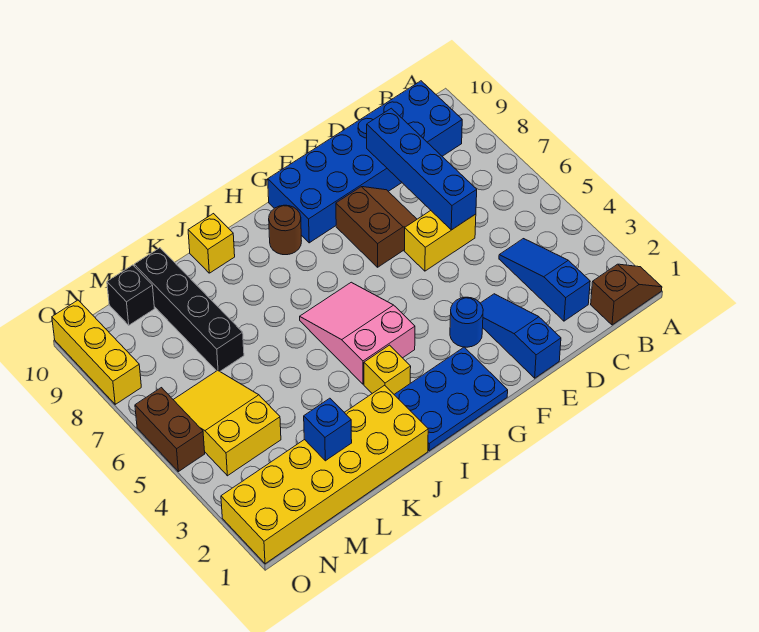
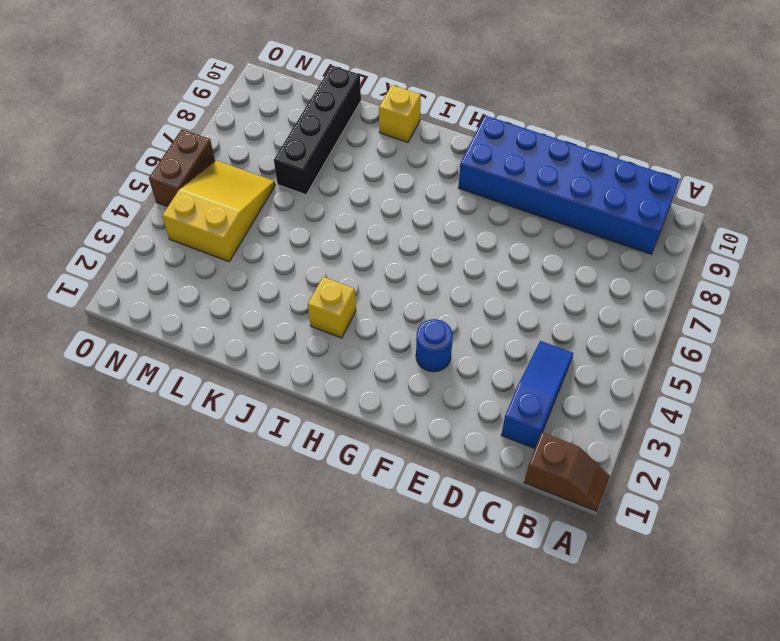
none -> yellow brick D6:E6 level 1
none -> blue slope E1:E3 level 1 top 1
none -> brown slope E7:F8 level 1 top F

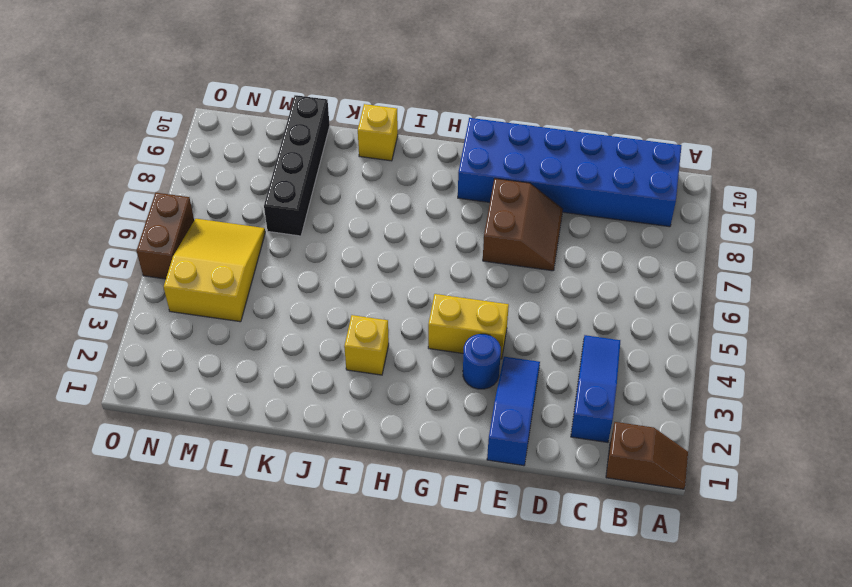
yellow brick F4:G4 level 1 -> yellow brick D6:E6 level 1
none -> blue plate G1:I2 level 1
none -> pink slope H4:I6 level 1 top 4
none -> brown round brick H9 level 1

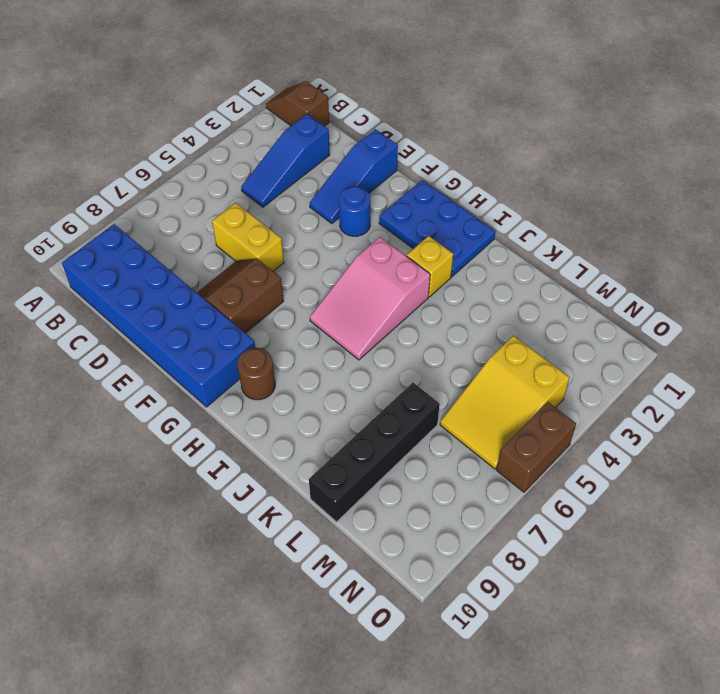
none -> yellow brick J1:O2 level 1
none -> yellow brick J10 level 1
none -> black brick M10 level 1

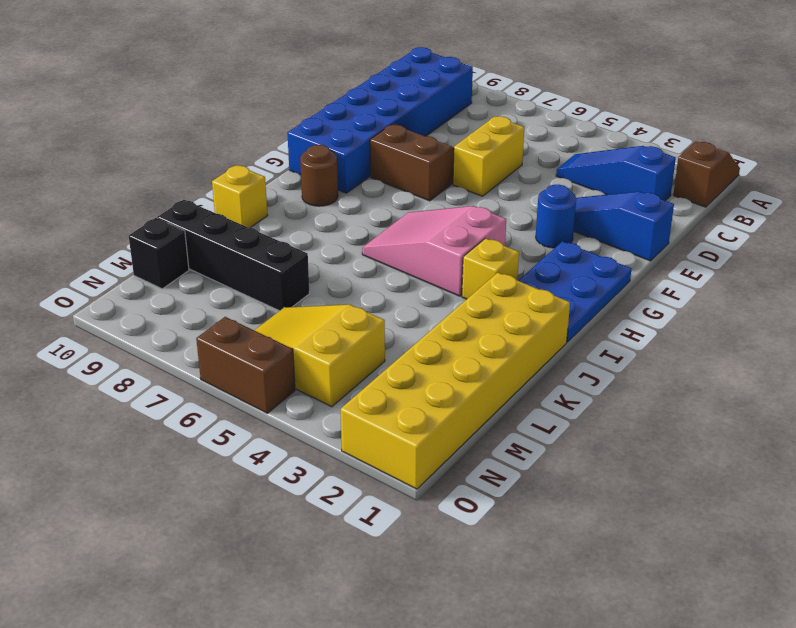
none -> yellow brick O8:O10 level 1
none -> blue brick D6:D9 level 2
none -> blue brick L2 level 2

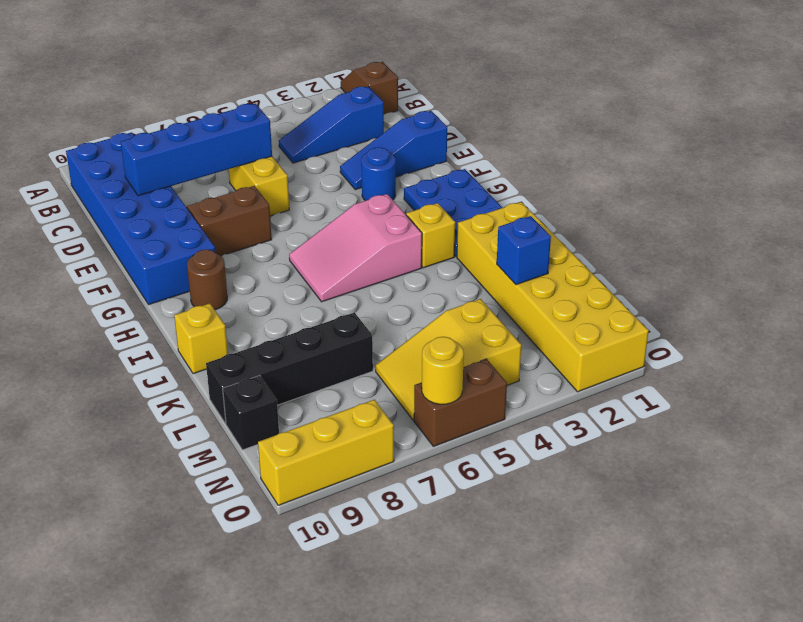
yellow round brick O6 level 2 -> none

